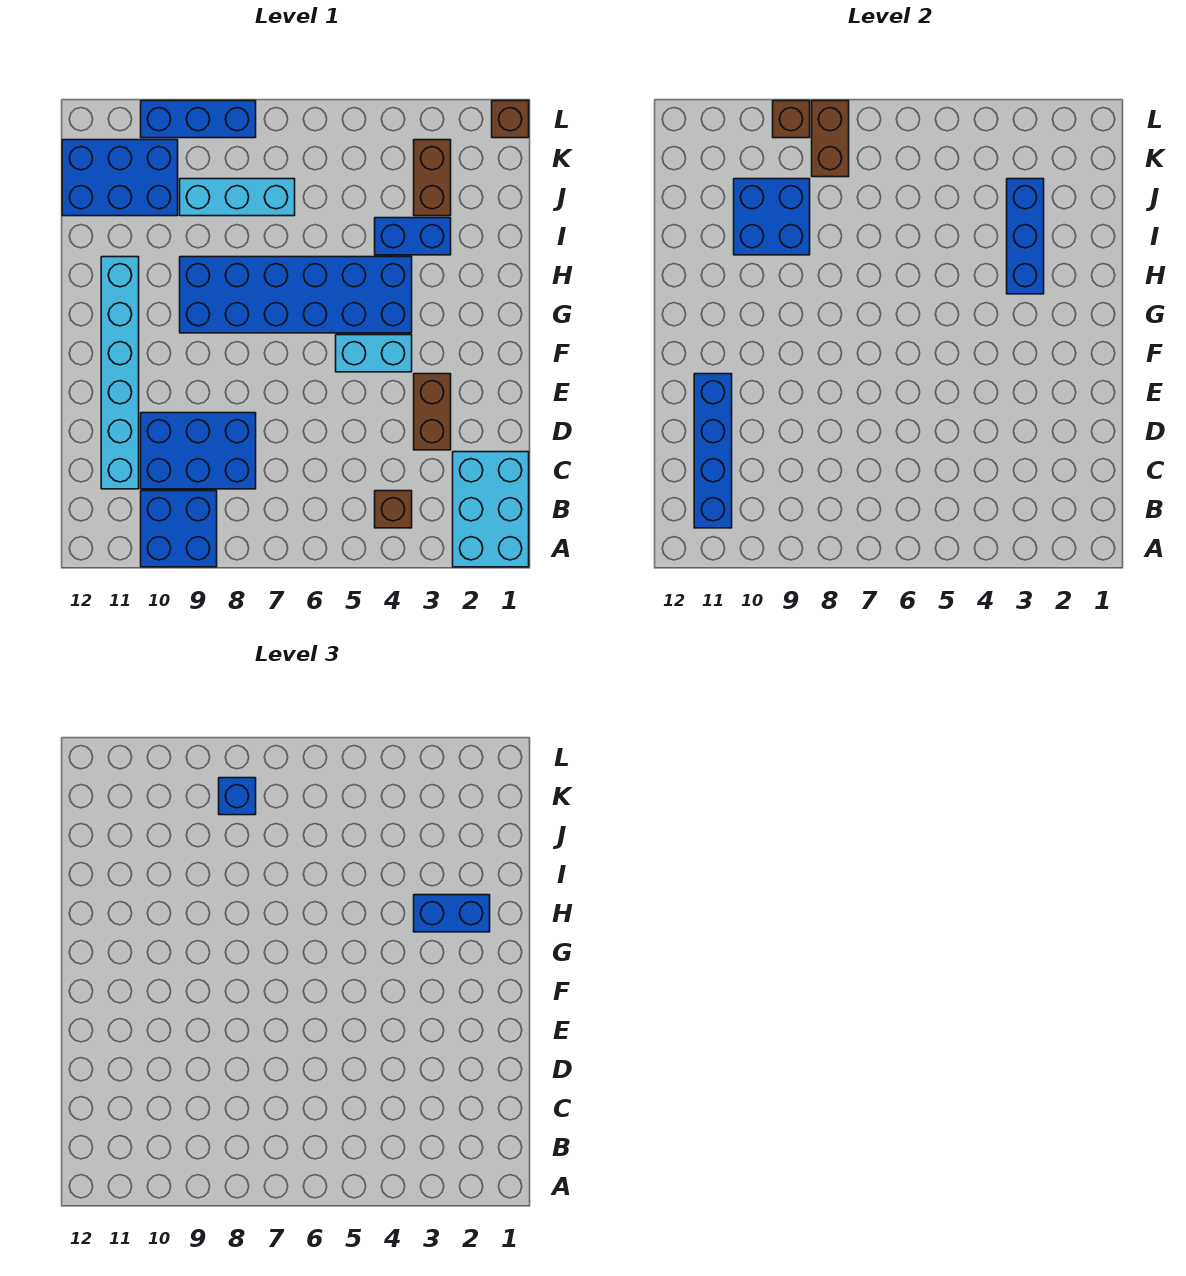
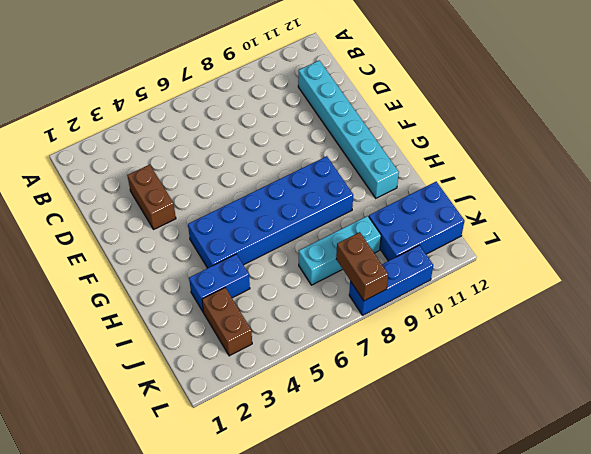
none -> cyan brick A1:C2 level 1
none -> blue brick A9:B10 level 1
none -> brown brick B4 level 1

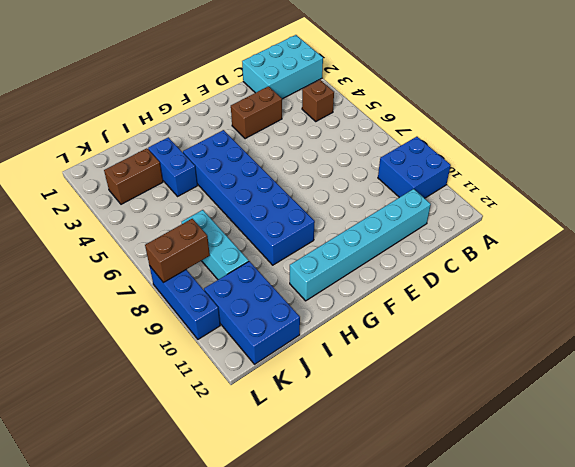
none -> blue brick C8:D10 level 1
none -> cyan brick F4:F5 level 1
none -> brown brick L1 level 1

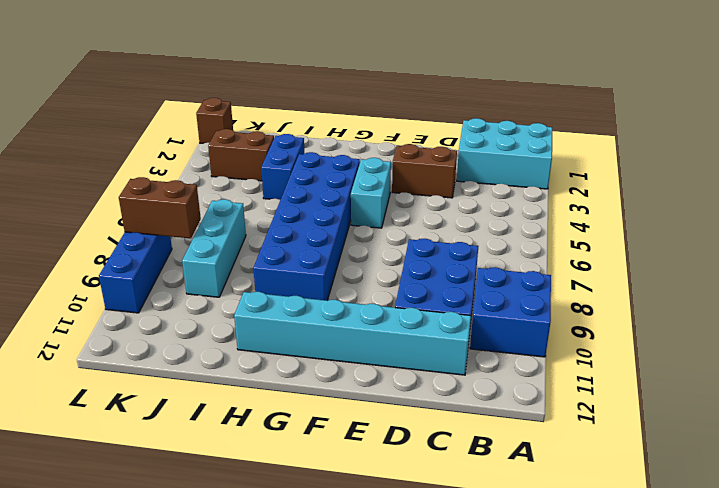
none -> brown brick B4 level 1
none -> blue brick J10:K12 level 1
none -> blue brick B11:E11 level 2

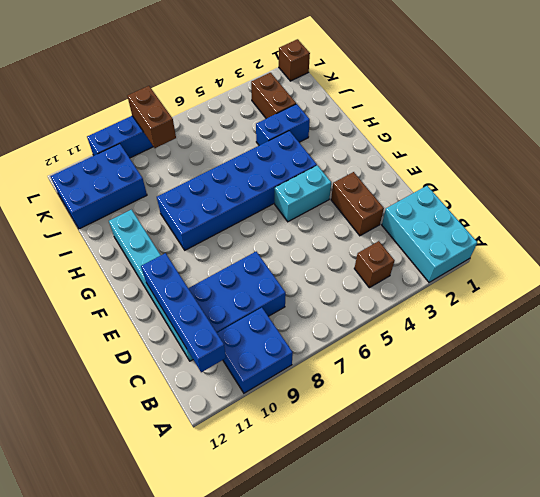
none -> cyan brick J7:J9 level 1
none -> blue brick H3:J3 level 2
none -> blue brick I9:J10 level 2

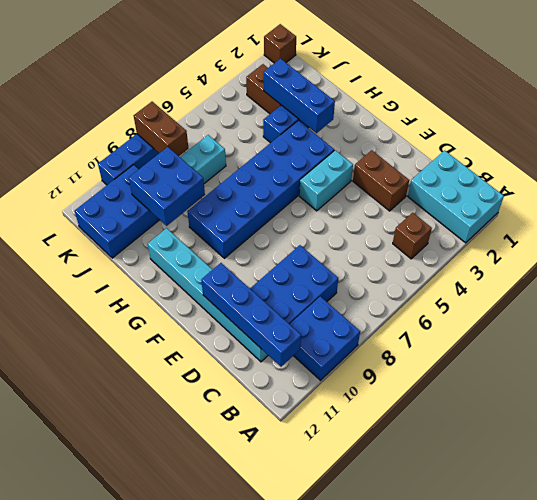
none -> brown brick L9 level 2
none -> blue brick H2:H3 level 3
none -> blue brick K8 level 3

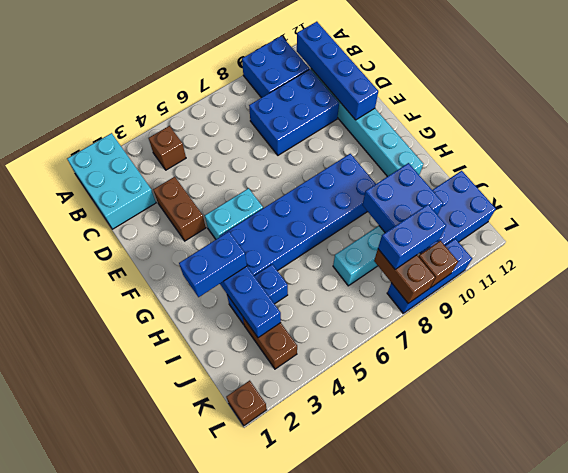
blue brick K8:K9 level 3 -> blue brick K8 level 3

